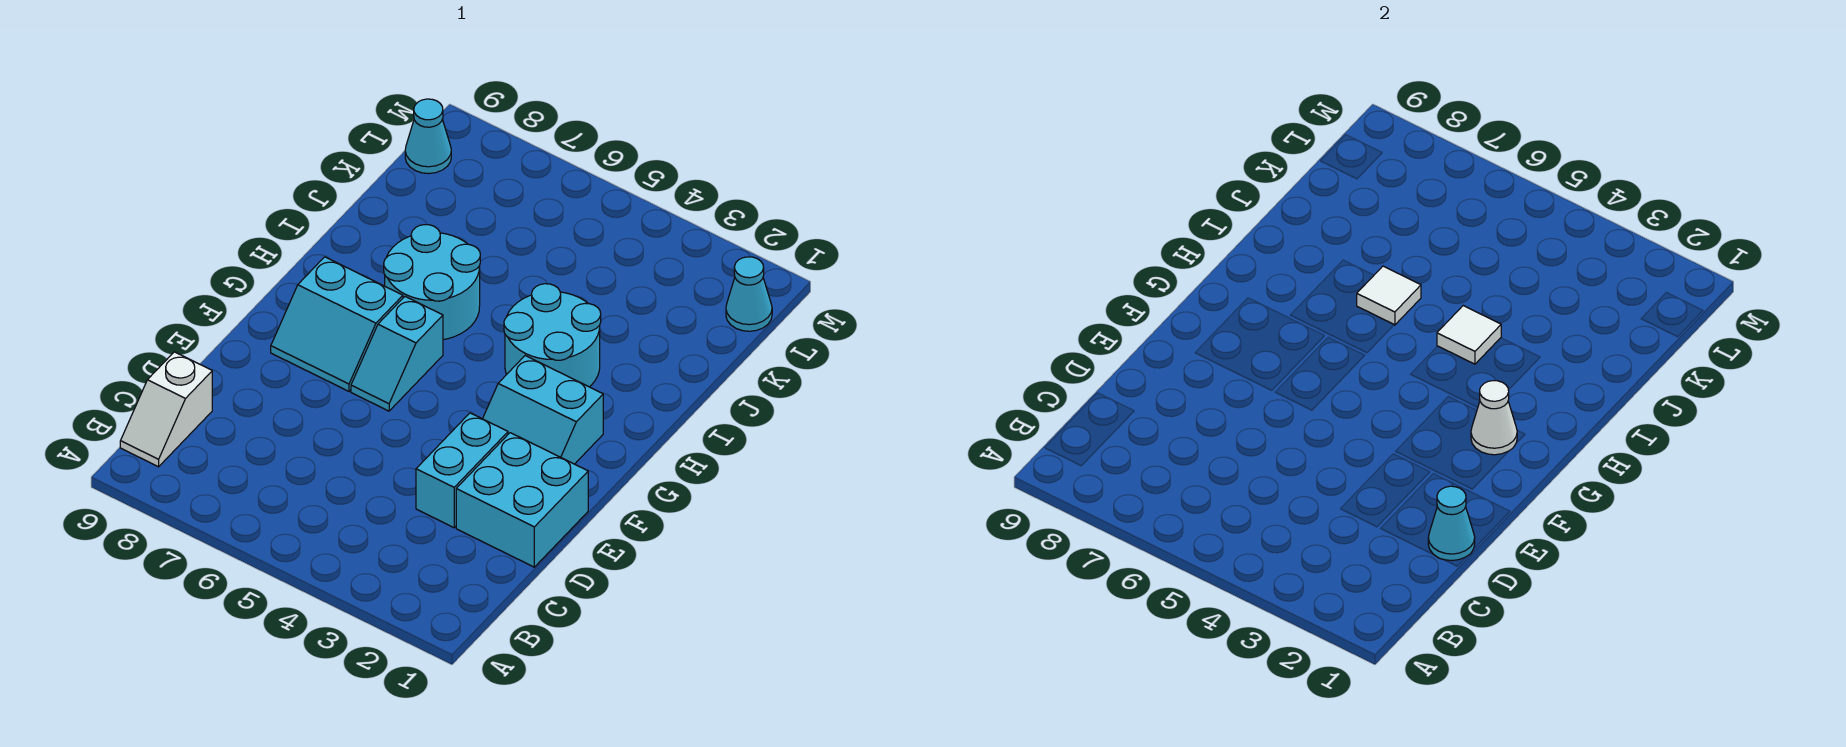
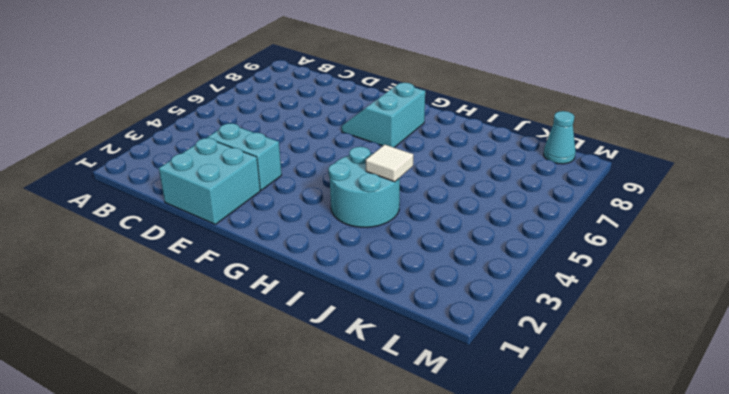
none -> white slope B9:C9 level 1 top C
none -> cyan slope F2:G3 level 1 top G
none -> cyan slope F6:G6 level 1 top G

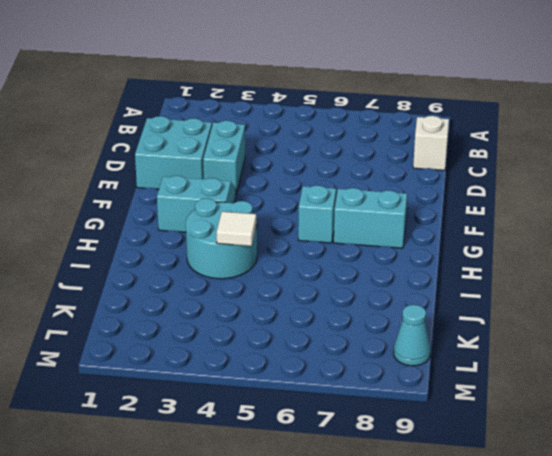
none -> cyan round brick H6:I7 level 1
none -> cyan cone L1 level 1
none -> cyan cone D1 level 2

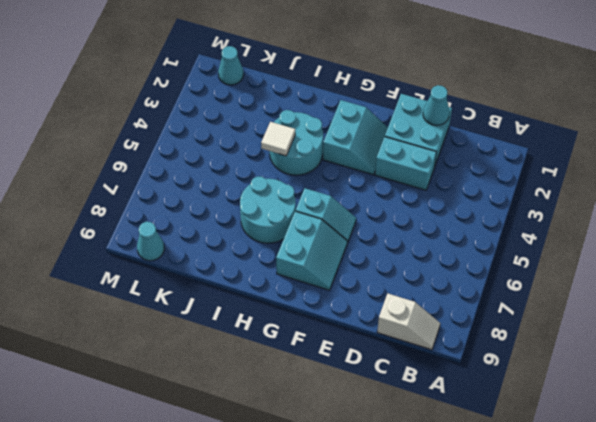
none -> white cone G2 level 2
none -> white tile I6 level 2

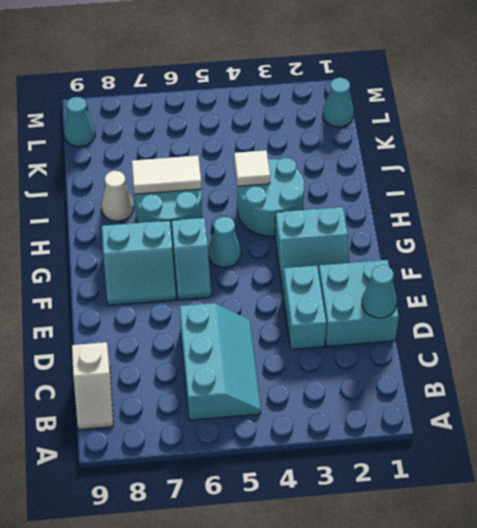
cyan slope B5:D6 level 1 top 6 -> none
cyan cone G5 level 1 -> none
white tile I6:I7 level 2 -> white tile I6 level 2
white cone I8 level 1 -> white cone G2 level 2

